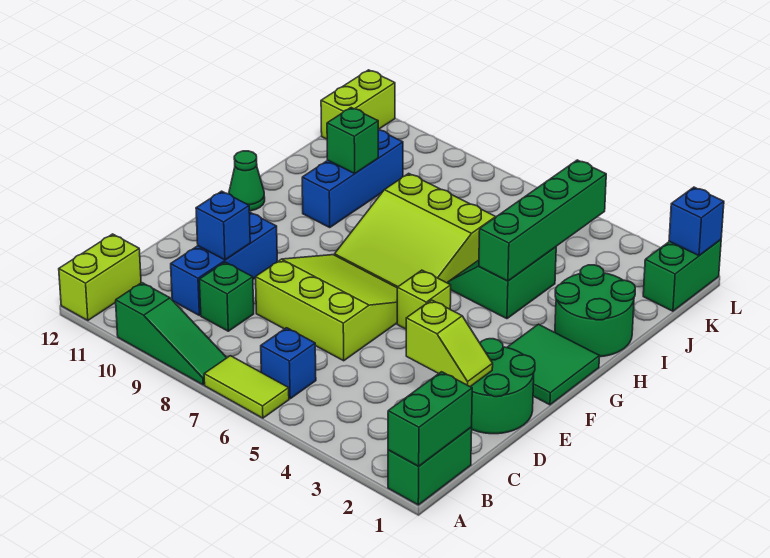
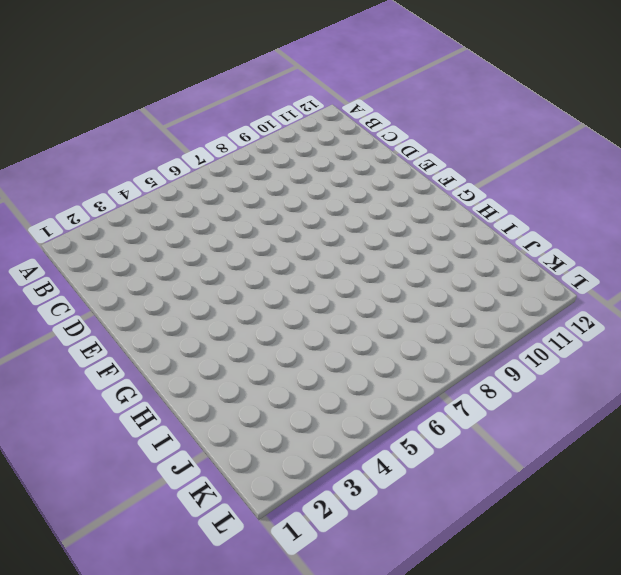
none -> green brick A1:B1 level 1
none -> lime tile A6:A7 level 1
none -> green slope A8:A10 level 1 top 10

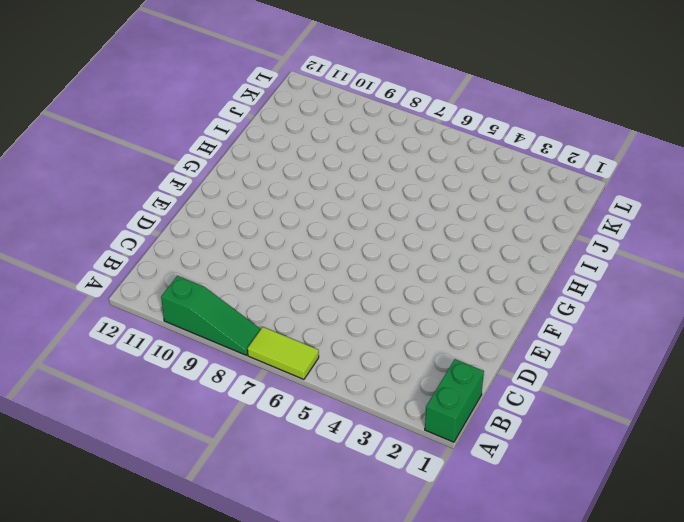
none -> lime brick A12:B12 level 1
none -> blue brick B6 level 1
none -> green brick C9 level 1

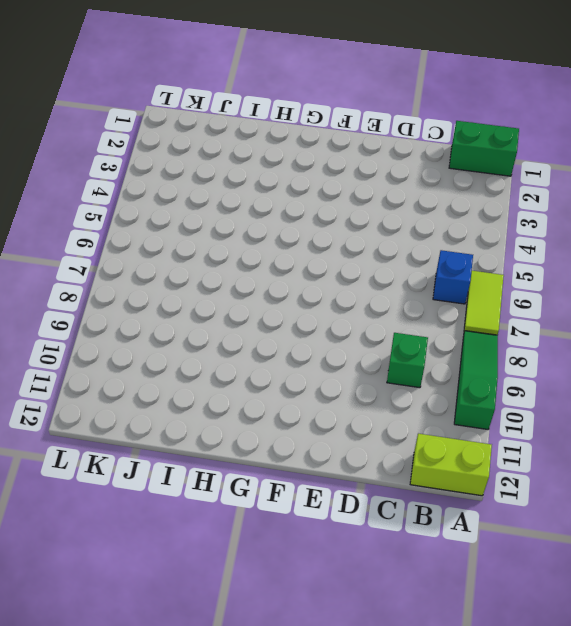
none -> blue brick C10:E10 level 1
none -> green round brick D1:E2 level 1
none -> lime slope D6:F8 level 1 top D

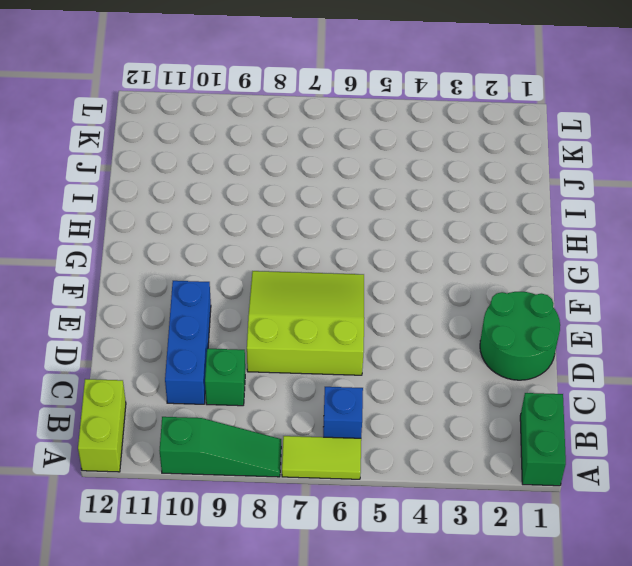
none -> green tile F1:G2 level 1
none -> lime brick F5 level 1
none -> lime slope G6:I8 level 1 top I

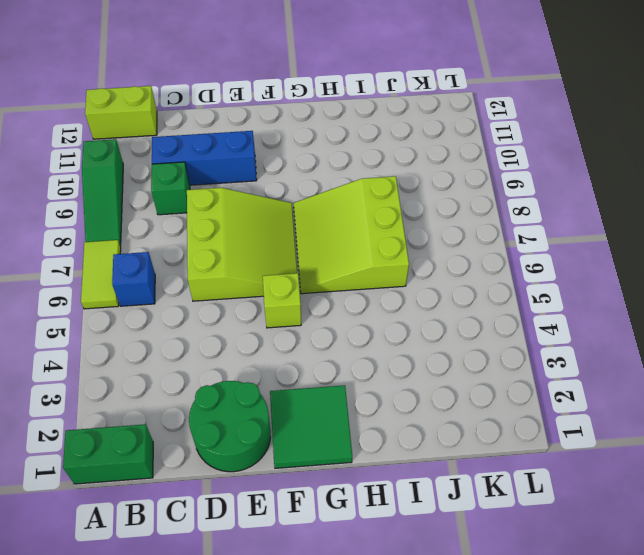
none -> green cone G12 level 1
none -> green round brick H1:I2 level 1
none -> green slope H4:I5 level 1 top 4

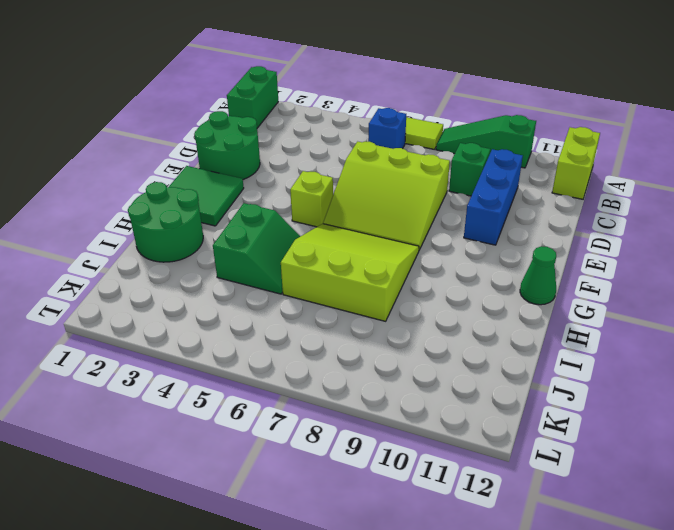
none -> blue brick H10:J10 level 1
none -> green brick K1:L1 level 1
none -> lime brick K12:L12 level 1

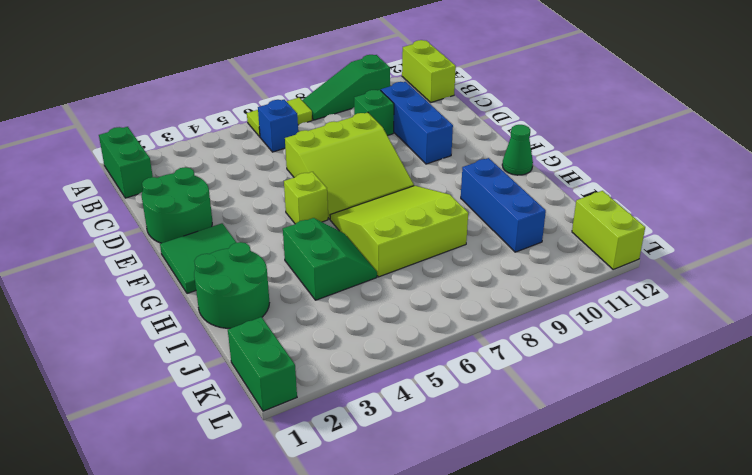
none -> green brick A1:B1 level 2
none -> lime slope D2:D3 level 2 top 3
none -> blue brick D10 level 2

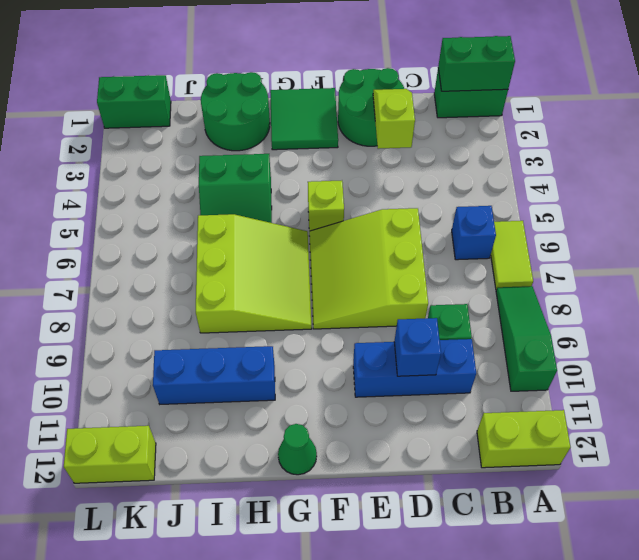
none -> green brick H4:K4 level 2
none -> green brick I10 level 2
none -> blue brick L1 level 2

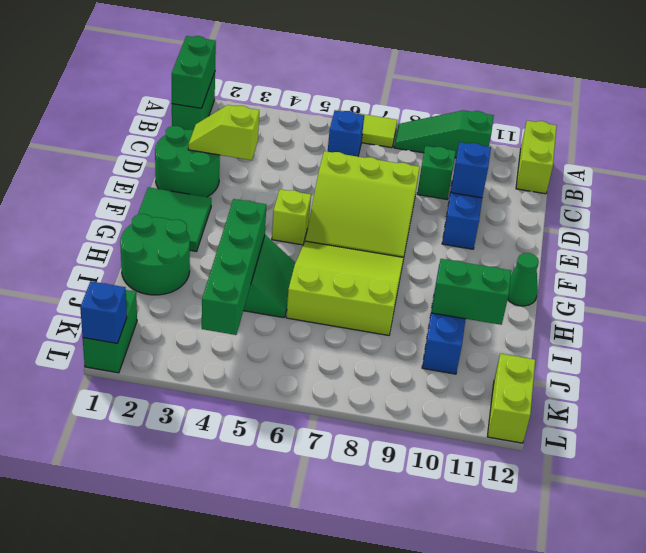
green brick I10:I11 level 2 -> green brick I10 level 2

